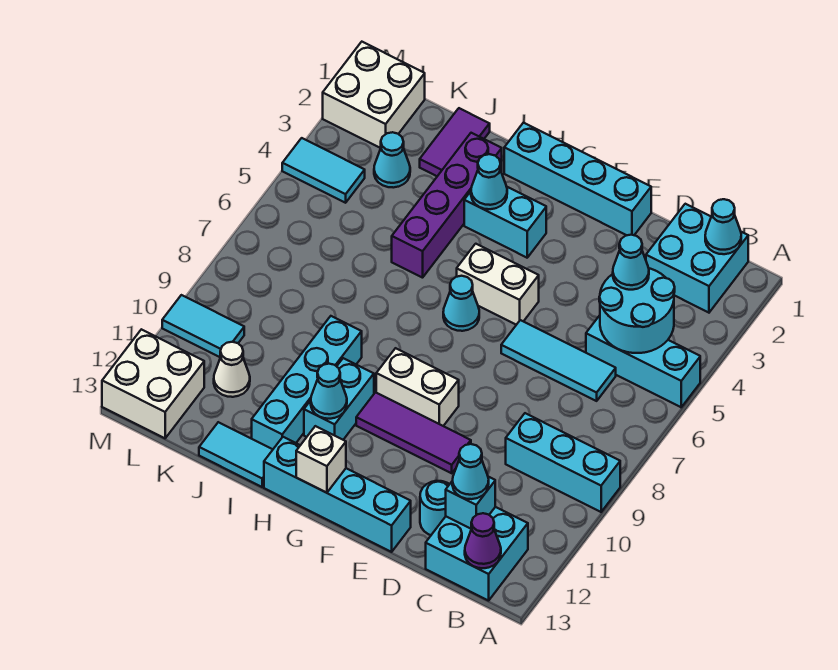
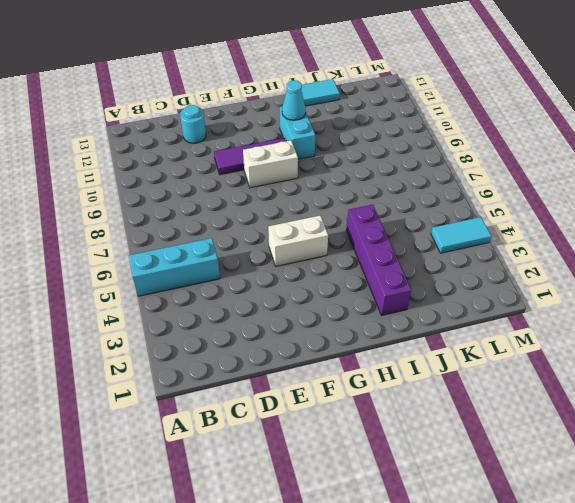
none -> cyan brick A9:C9 level 1
none -> cyan brick B1:C2 level 1
none -> cyan brick B12:C13 level 1
none -> cyan tile C6:E6 level 1

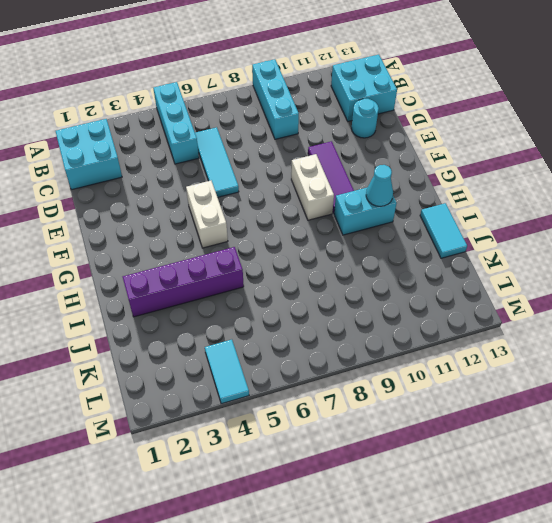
none -> cyan brick E1:H1 level 1
none -> cyan brick E13:H13 level 1
none -> cyan brick G3:H3 level 1
none -> cyan cone G6 level 1

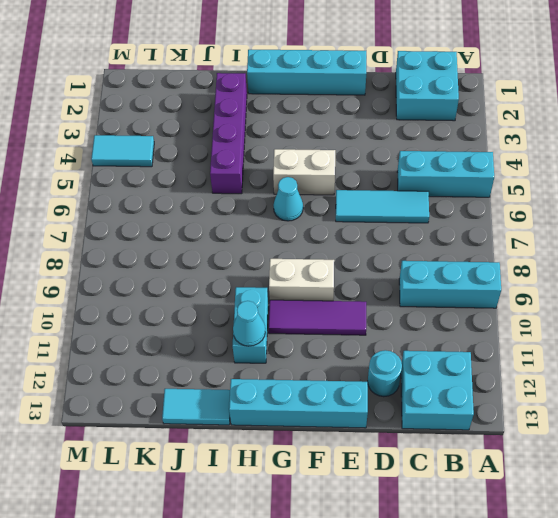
none -> cyan brick G3:H3 level 1
none -> cyan brick I9:I12 level 1
none -> purple tile J1:J2 level 1
none -> cyan cone K3 level 1

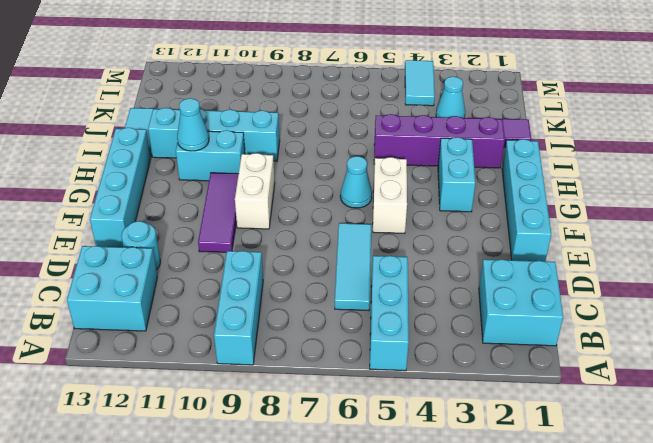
none -> white cone K11 level 1
none -> white brick L1:M2 level 1
none -> cyan tile L10:M10 level 1
none -> white brick L12:M13 level 1

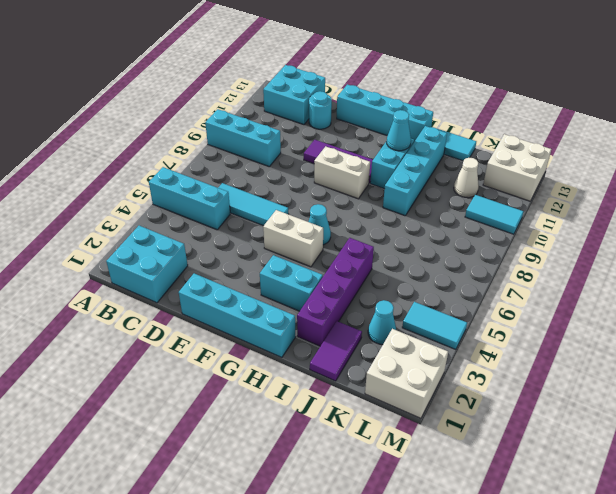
none -> cyan cone B1 level 2
none -> cyan round brick B4:C5 level 2
none -> purple cone B13 level 2
none -> cyan brick C12 level 2

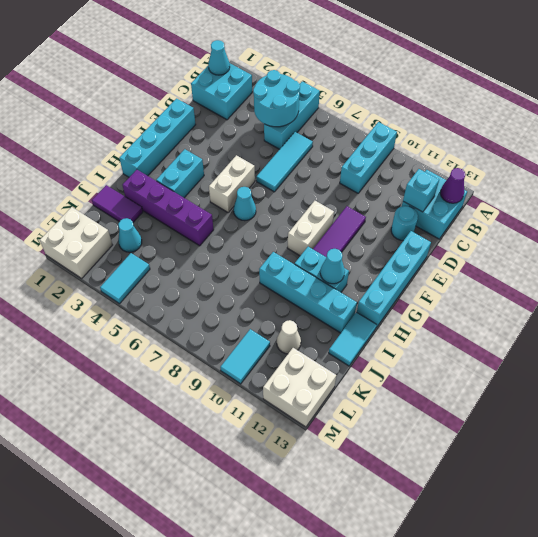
none -> white brick G13 level 2
none -> cyan cone H3 level 2
none -> cyan cone C4 level 3
none -> cyan cone C12 level 3

